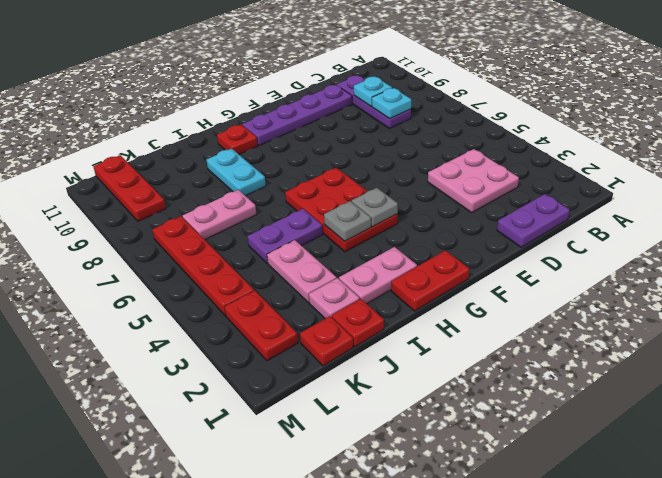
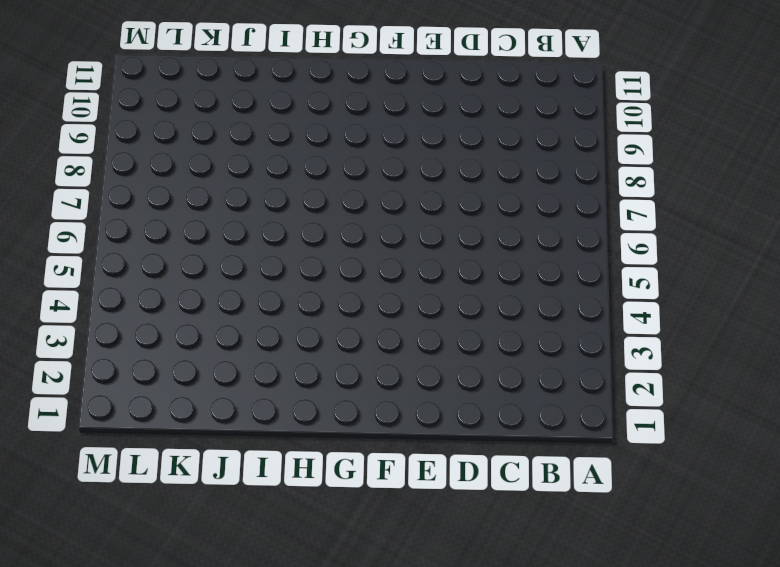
none -> purple plate C1:D1 level 1
none -> pink plate C3:D4 level 1
none -> purple plate C8:C10 level 1

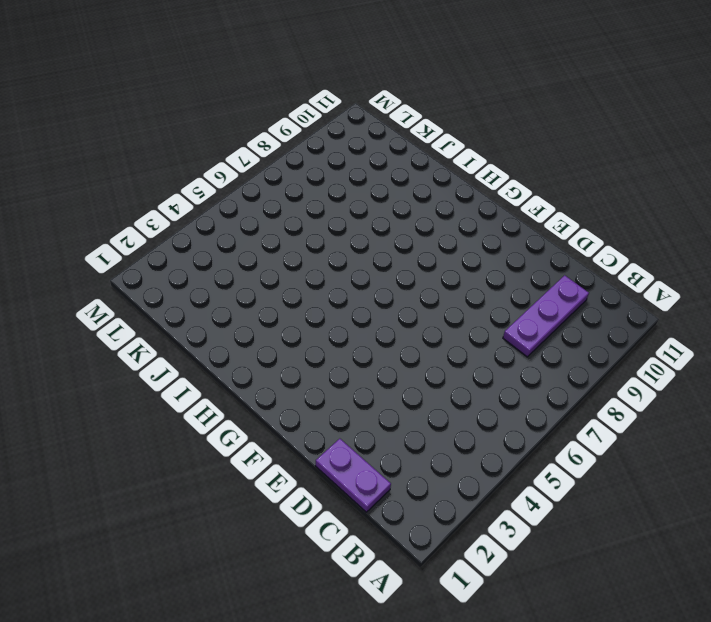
none -> pink plate C3:D4 level 1
none -> purple plate D10:G10 level 1
none -> red plate G1:H1 level 1

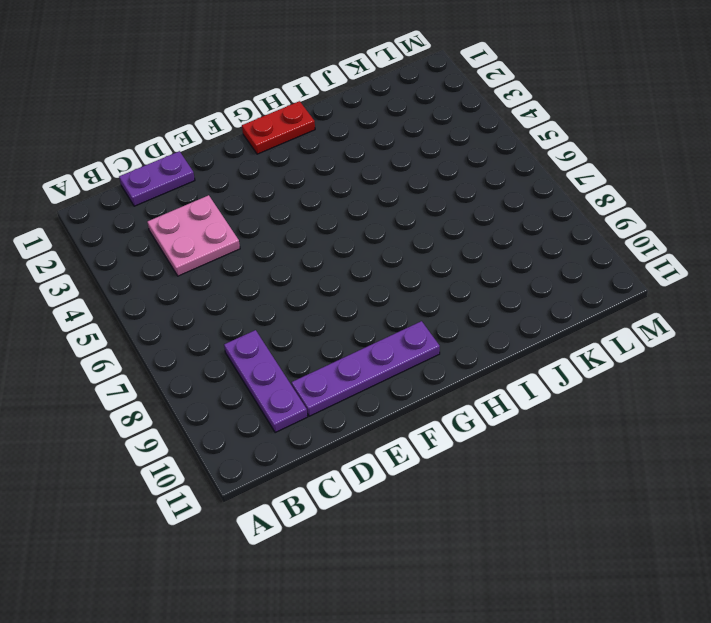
none -> red plate G4:H6 level 1
none -> pink plate H2:I2 level 1
none -> red plate H10 level 1

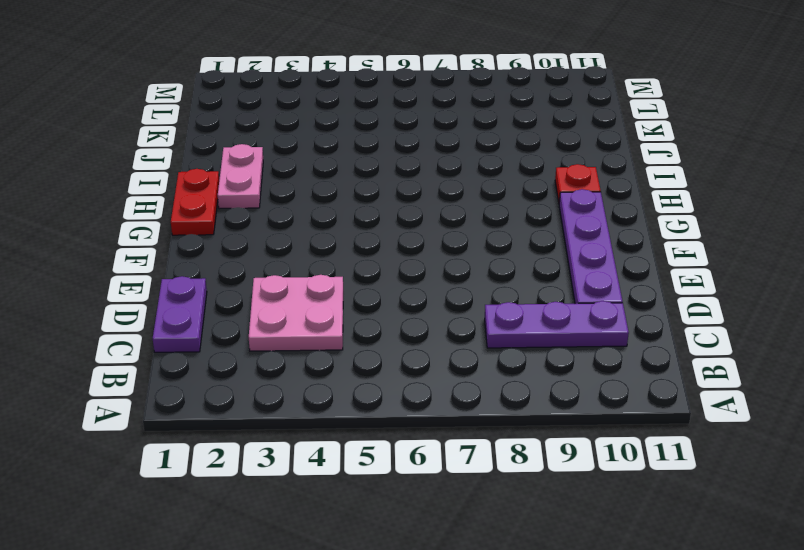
none -> red plate G4:H6 level 1
none -> purple plate I5:J5 level 1
none -> cyan plate I8:I9 level 1

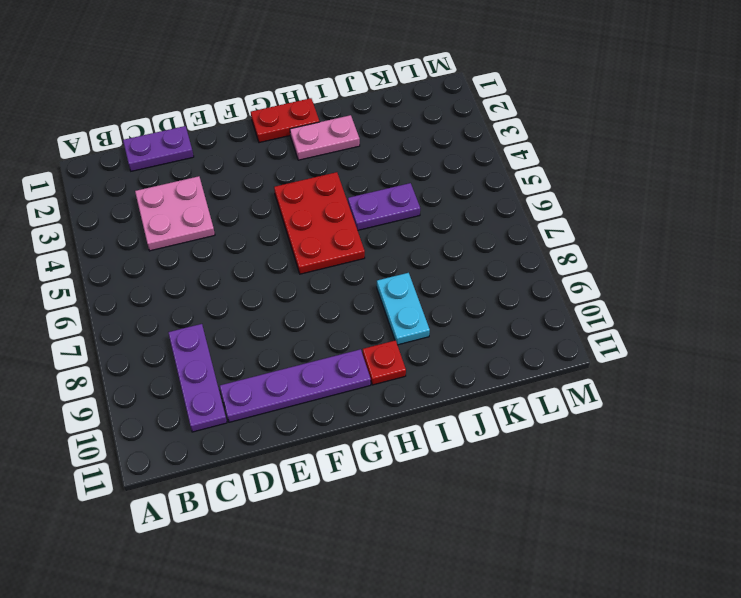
none -> red plate J1 level 1
none -> pink plate J2 level 1
none -> pink plate J3:J4 level 1

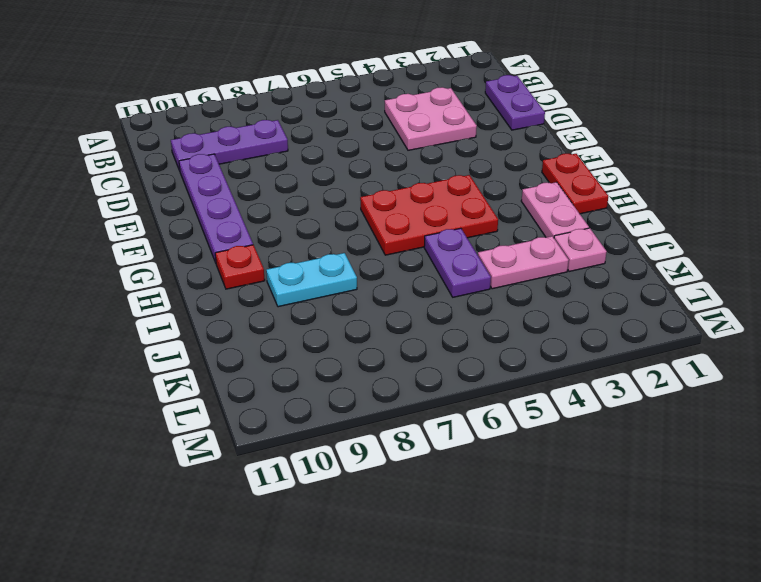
none -> red plate J1 level 1
none -> pink plate J7:K7 level 1
none -> red plate K1 level 1

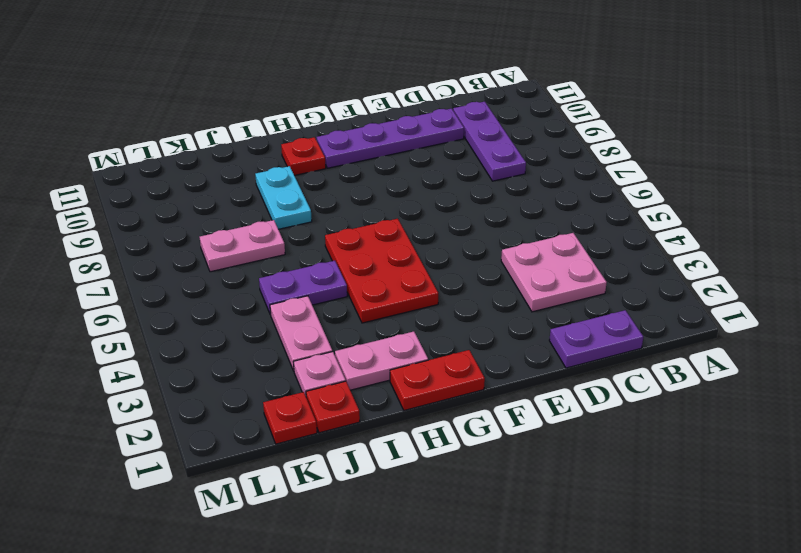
none -> red plate L2:L3 level 1
none -> red plate L4:L7 level 1
none -> red plate L9:L11 level 1

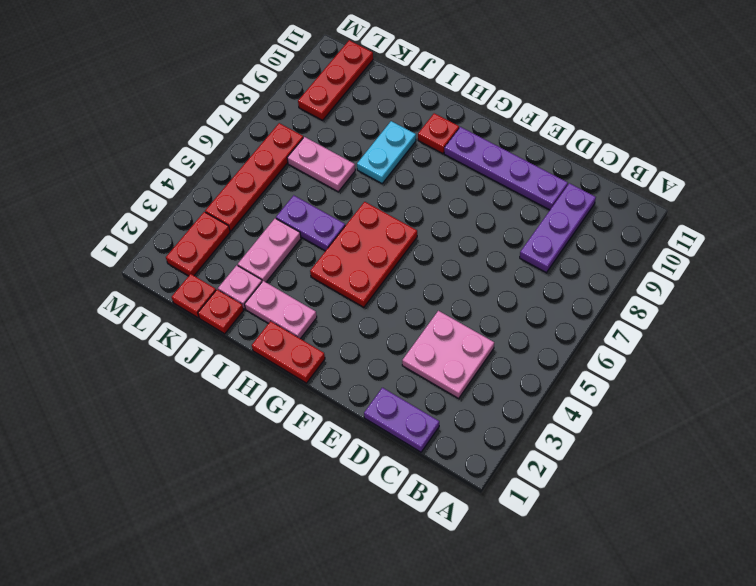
none -> cyan plate C8 level 2
none -> cyan plate C9 level 2
none -> grey plate G4 level 2

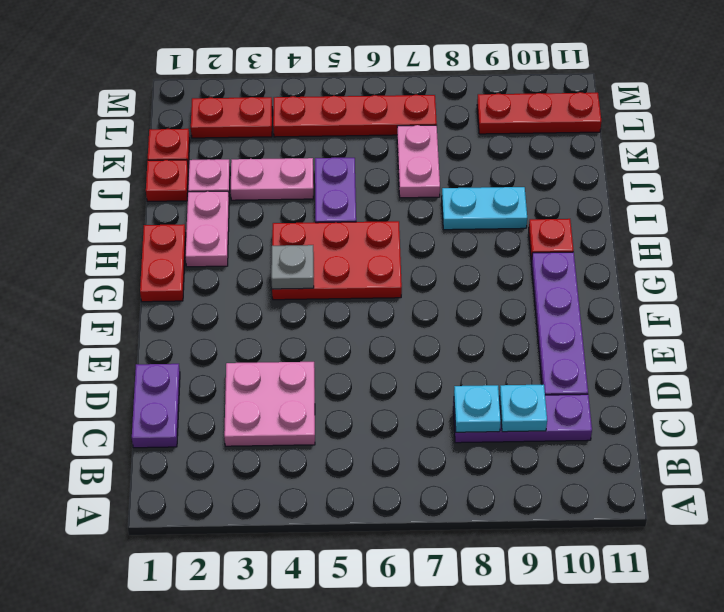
none -> grey plate H4 level 2

